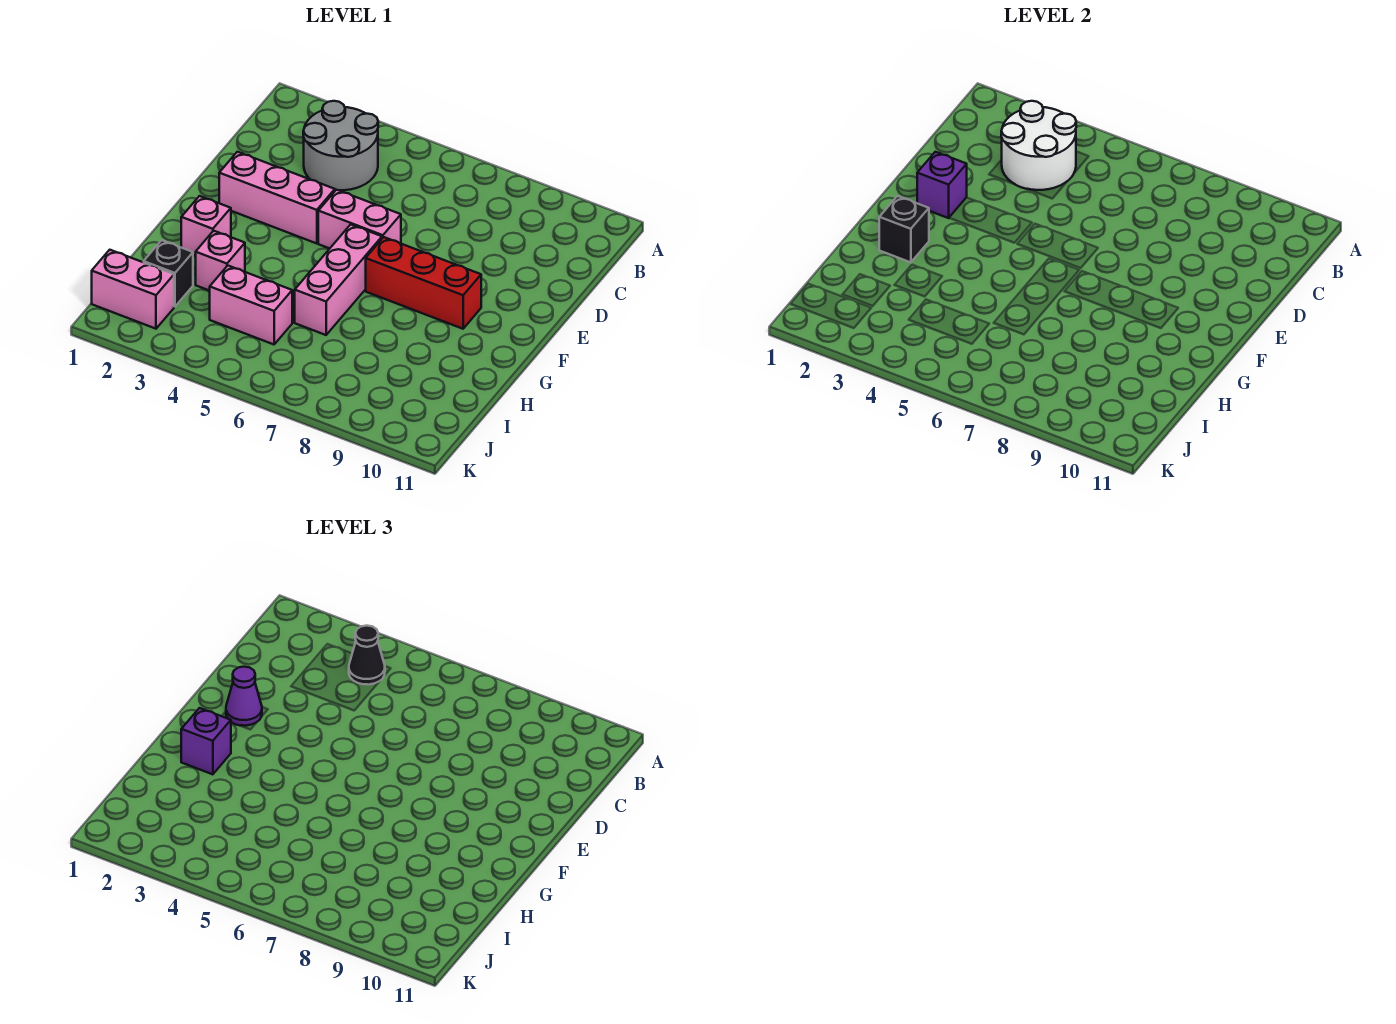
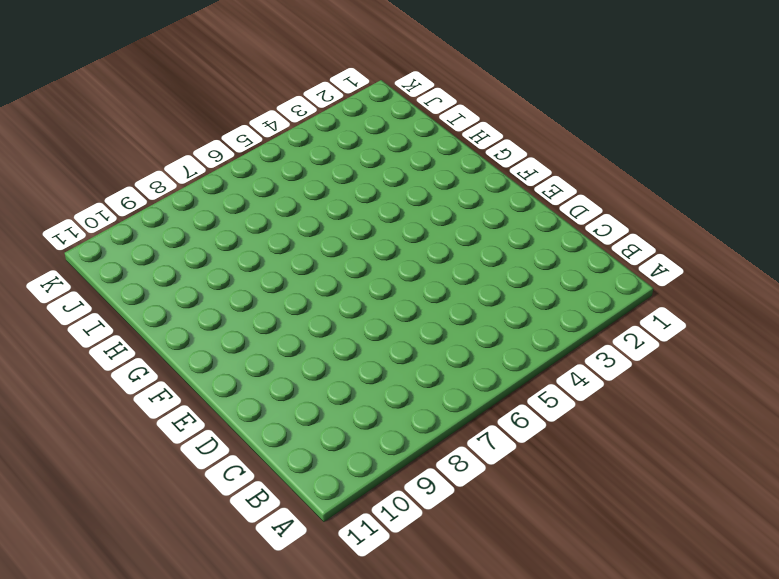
none -> grey round brick B3:C4 level 1
none -> pink brick E2:E4 level 1
none -> pink brick E5:E6 level 1

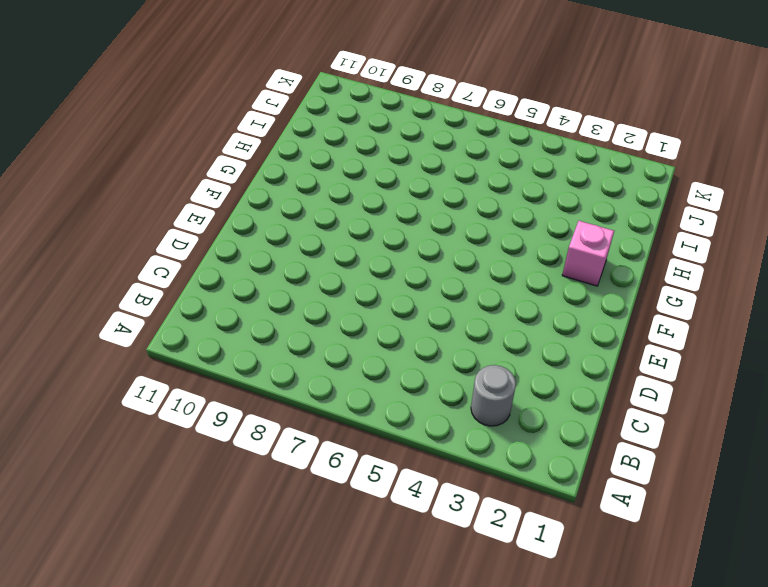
grey round brick B3 level 1 -> grey round brick B3:C4 level 1
none -> pink brick E2:E4 level 1
none -> pink brick E5:E6 level 1
none -> pink brick F6:H6 level 1

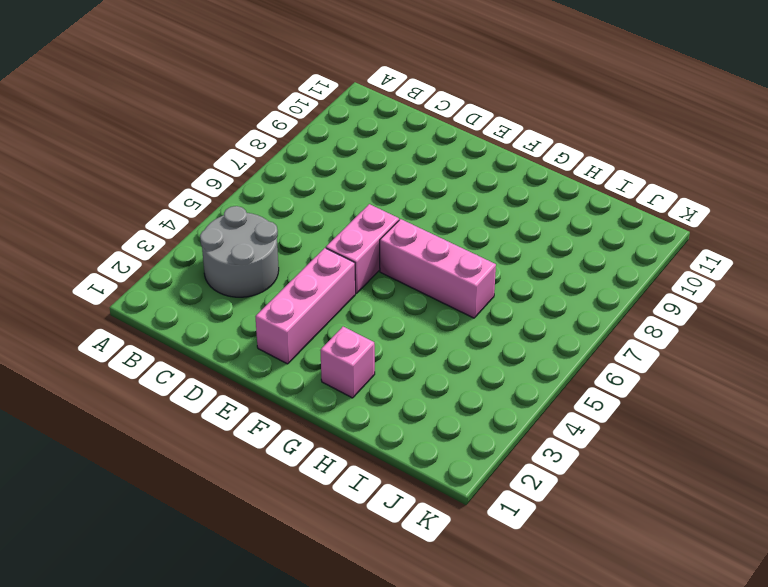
none -> red brick F7:F9 level 1
none -> pink brick H3 level 1
none -> black brick I2 level 1

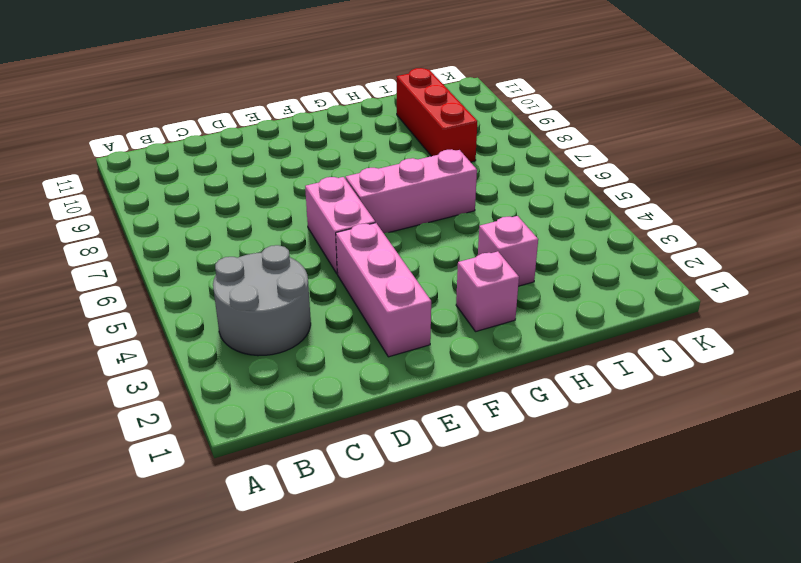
red brick I8:I10 level 1 -> red brick F7:F9 level 1
none -> black brick I2 level 1
none -> pink brick I4:I5 level 1
none -> pink brick J1:J2 level 1

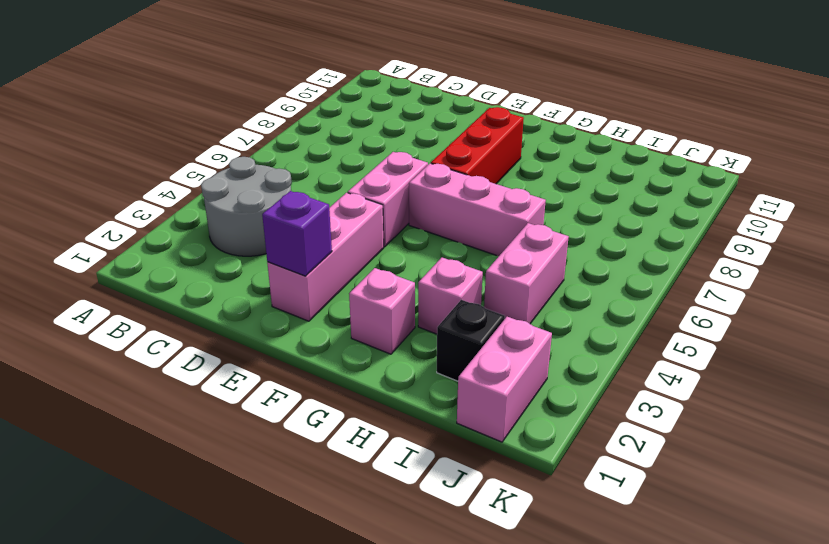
none -> white round brick B3:C4 level 2
none -> black brick G2 level 2
none -> black cone B4 level 3

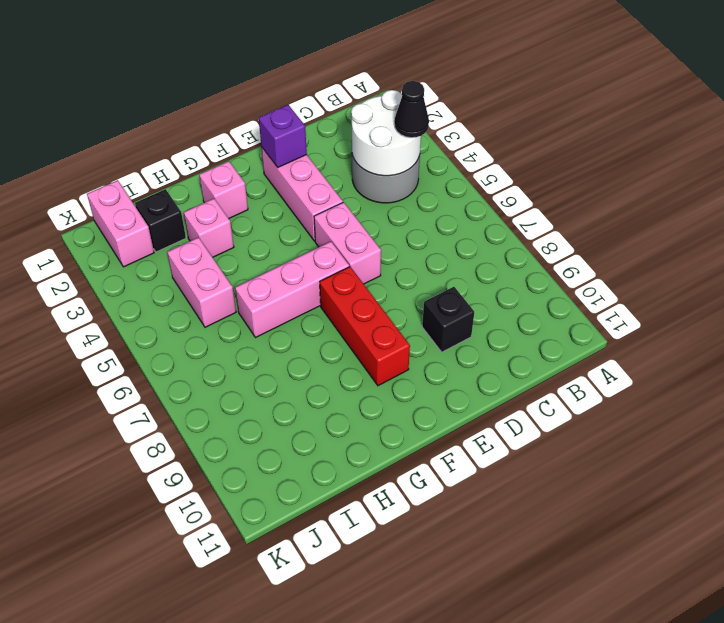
black brick D9 level 1 -> black brick G2 level 2
none -> purple cone E2 level 3
none -> purple brick G2 level 3

